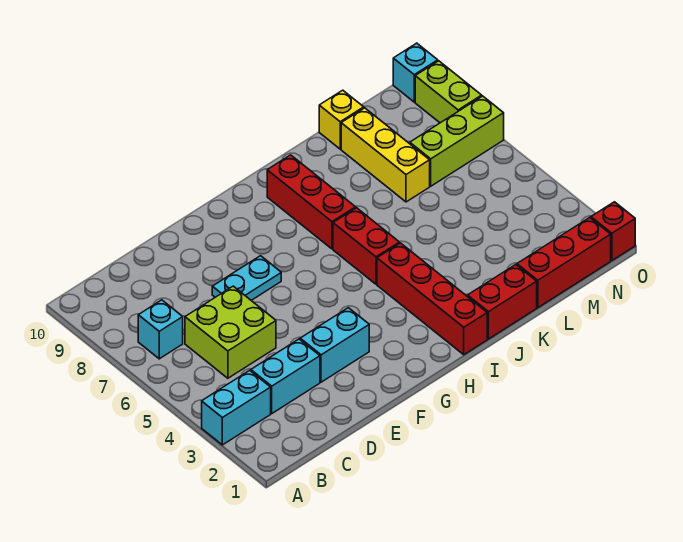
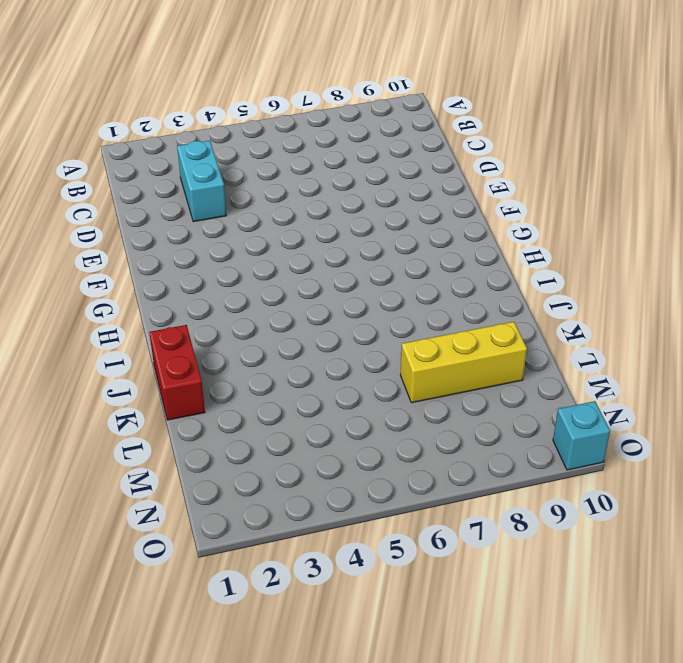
none -> cyan brick A3:B3 level 1
none -> cyan brick B7 level 1
none -> lime brick C5:D6 level 1

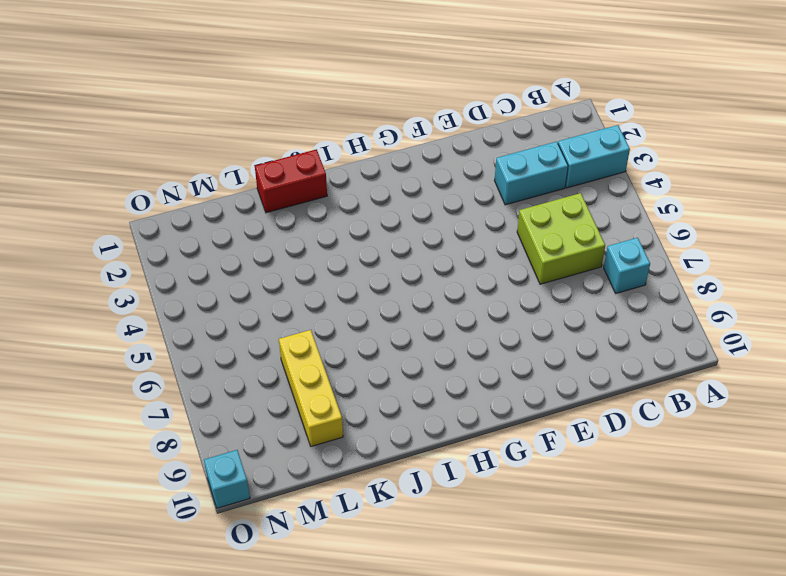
none -> cyan brick E3:F3 level 1
none -> cyan plate E7:F7 level 1
none -> red brick I1:I4 level 1

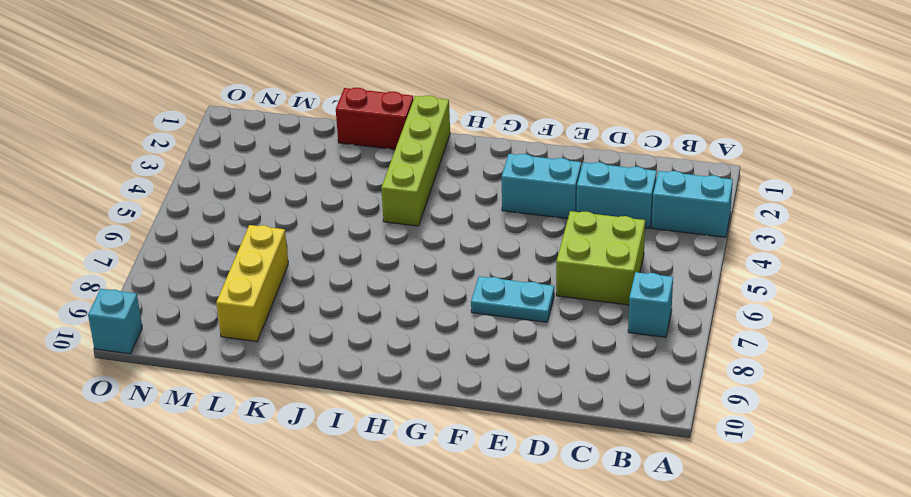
lime brick I1:I4 level 1 -> red brick I1:I4 level 1
none -> red brick I5:I6 level 1
none -> red brick I7:I9 level 1
none -> red brick L1:N1 level 1

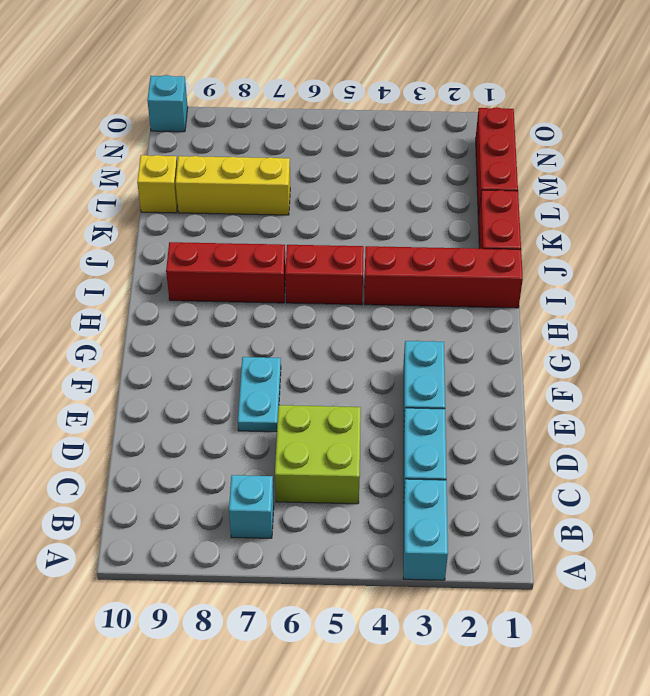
none -> lime brick M7:O7 level 1
none -> red brick O1 level 1
none -> lime brick O8:O9 level 1

